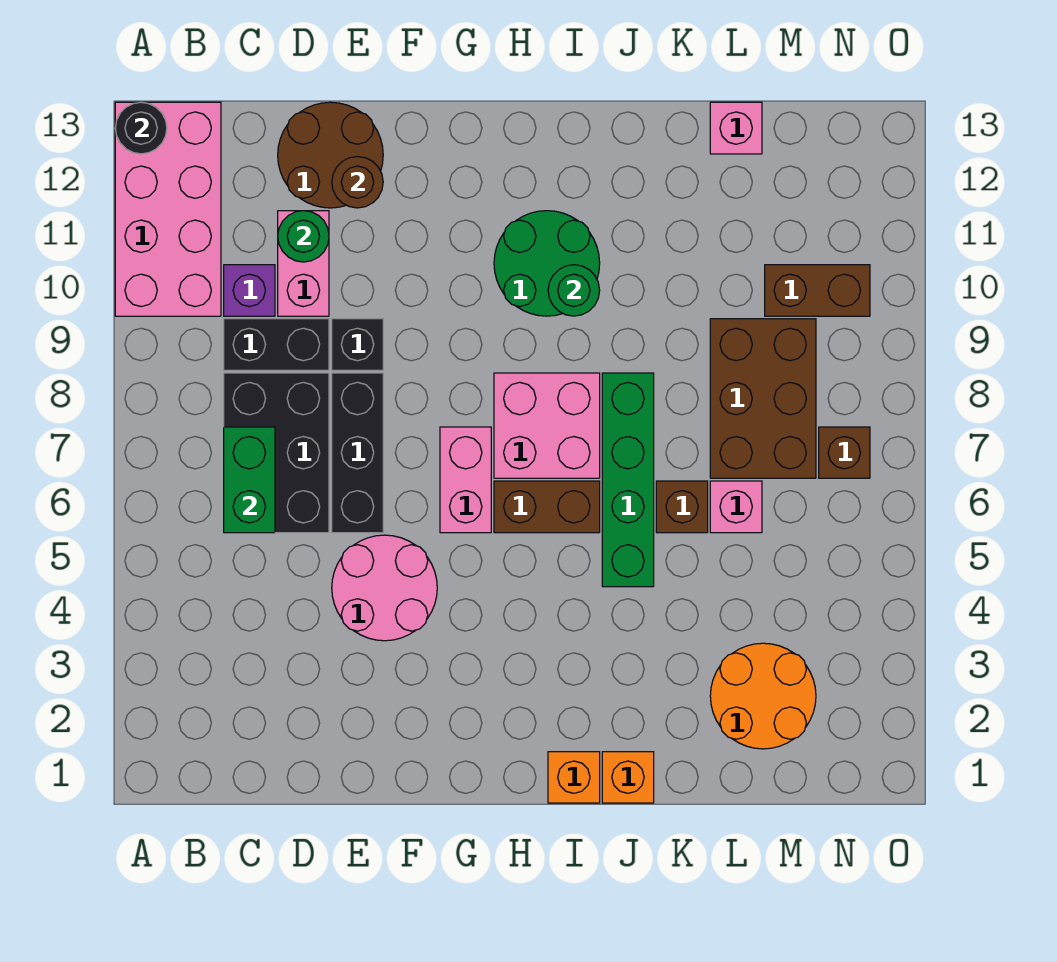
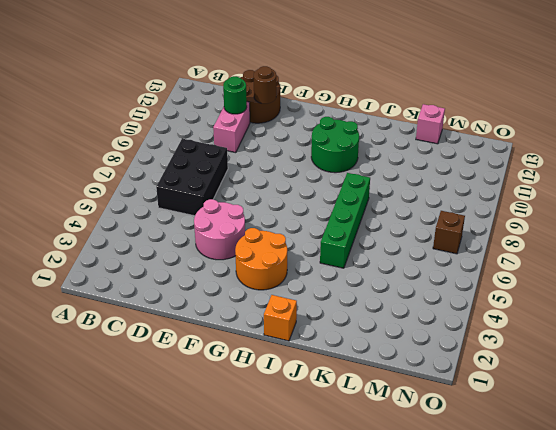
orange round brick G3:H4 level 1 -> orange round brick L2:M3 level 1
none -> pink brick A10:B13 level 1
none -> black brick C9:D9 level 1
none -> purple brick C10 level 1

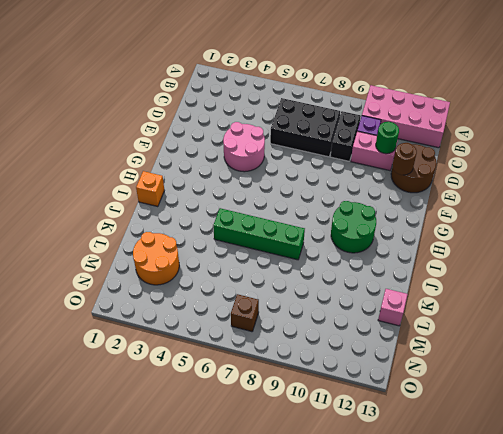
none -> black brick E6:E8 level 1
none -> black brick E9 level 1
none -> pink brick G6:G7 level 1

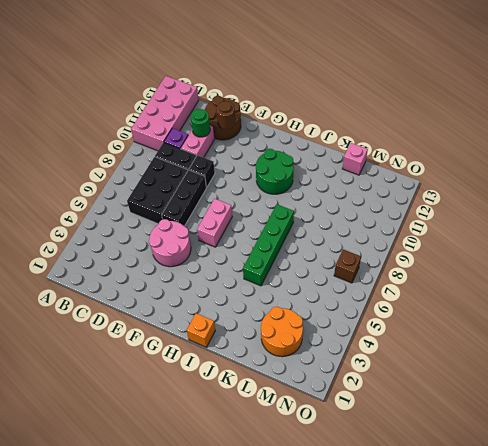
none -> brown brick H6:I6 level 1
none -> pink brick H7:I8 level 1
none -> orange brick J1 level 1

